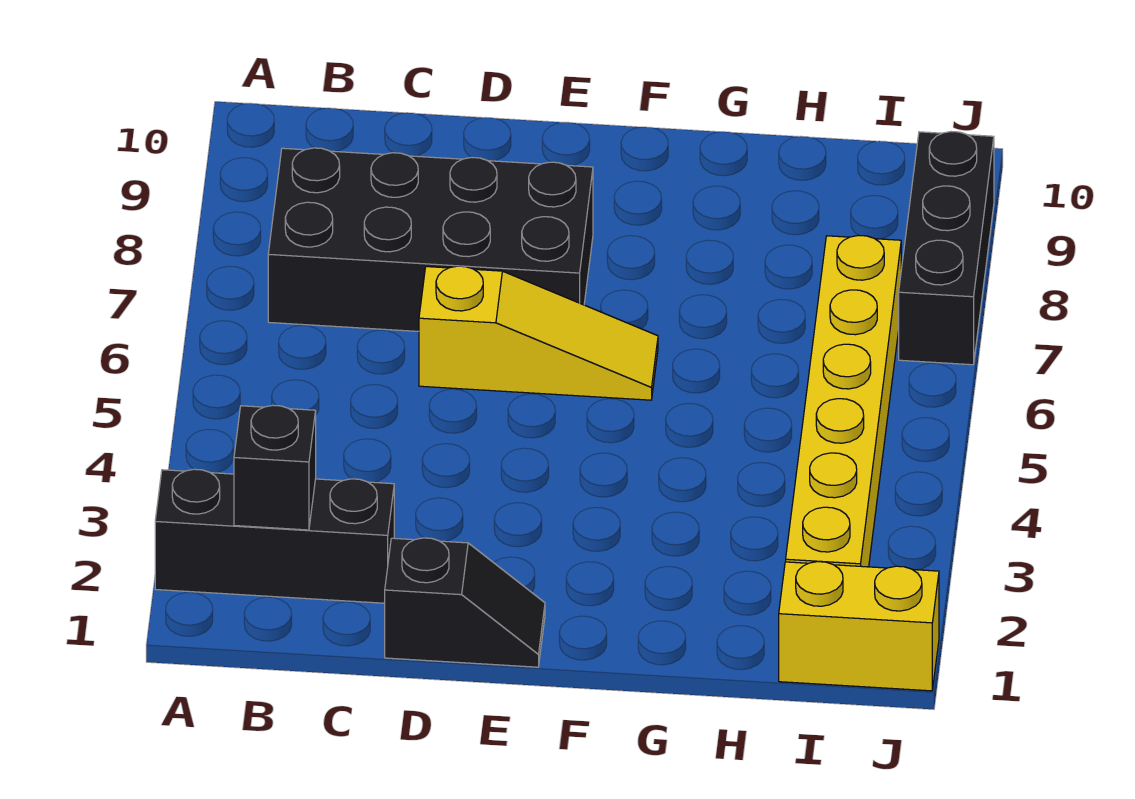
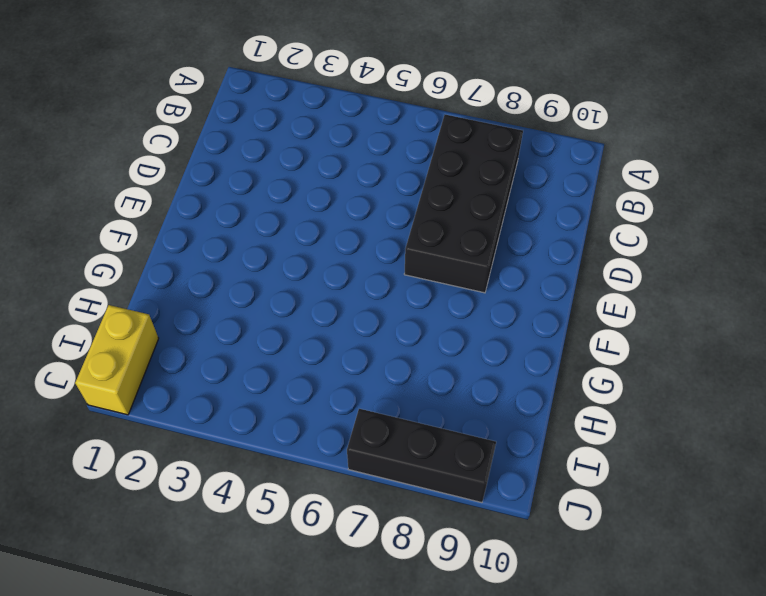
none -> black brick A2:C2 level 1
none -> black slope D1:E1 level 1 top D

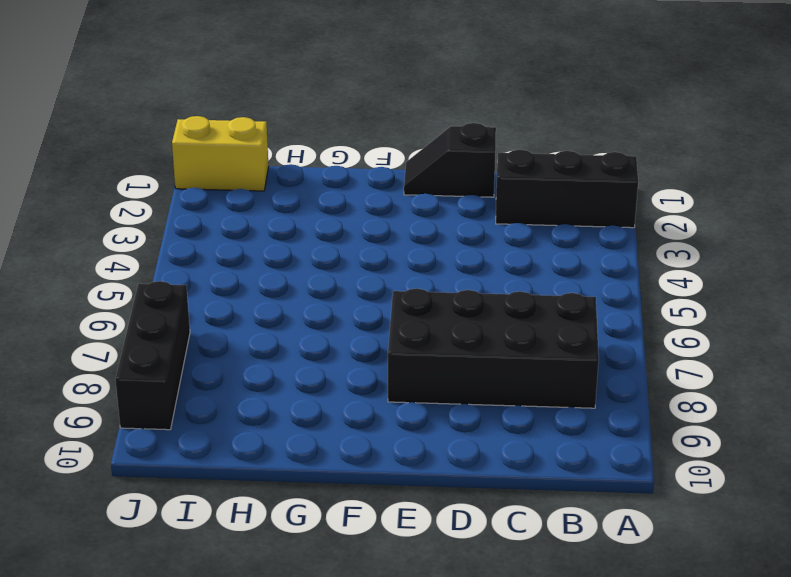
none -> yellow slope D6:F6 level 1 top D
none -> yellow brick I2:I7 level 1

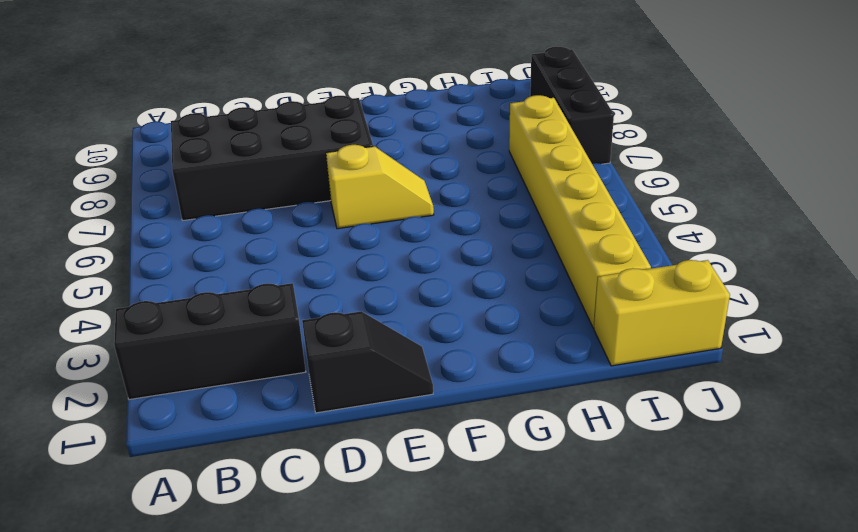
yellow slope E6:F6 level 1 top E -> yellow slope D6:F6 level 1 top D
none -> black brick B2 level 2

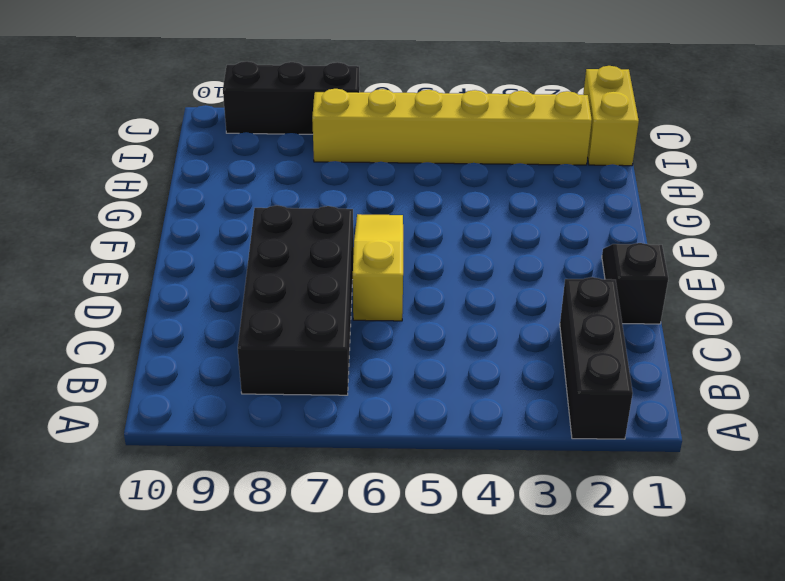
none -> black brick B2 level 2

